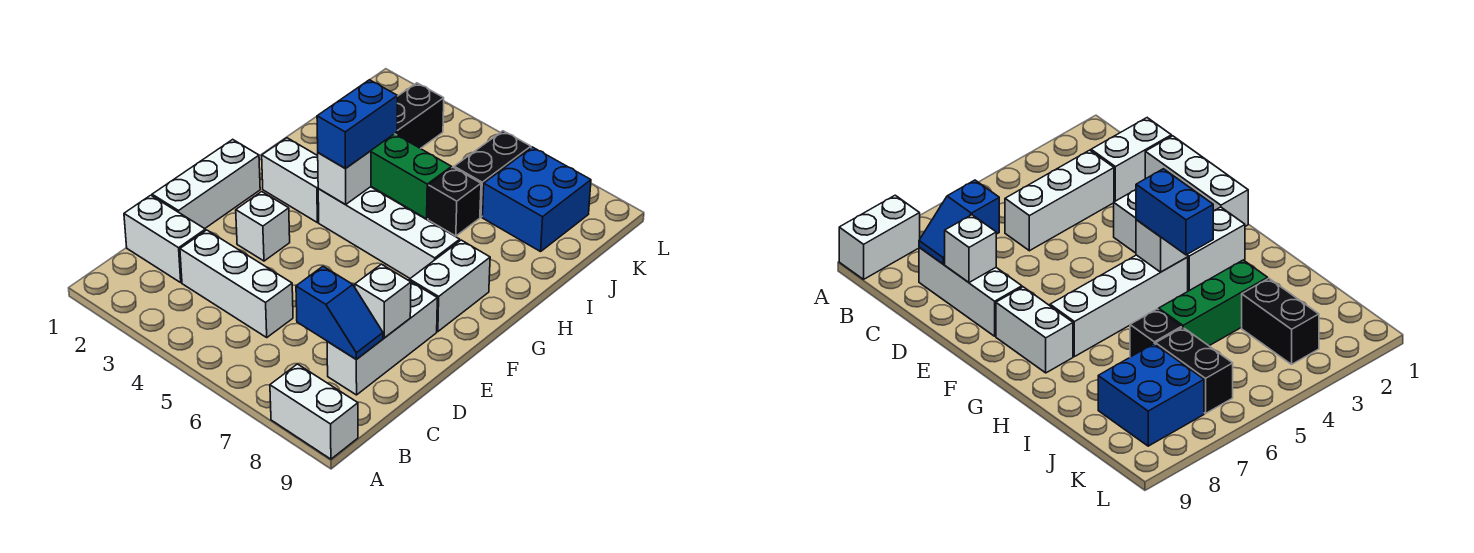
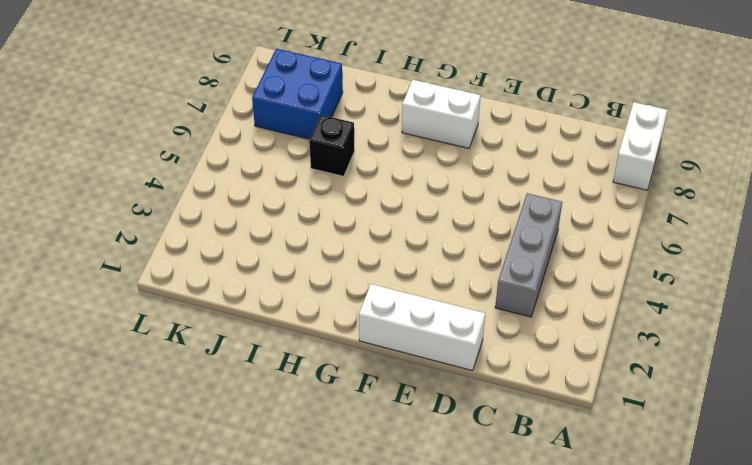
grey brick C3:C5 level 1 -> white brick C3:C5 level 1
none -> white brick C1:C2 level 1
none -> white brick C8:E8 level 1
none -> white brick E3 level 1

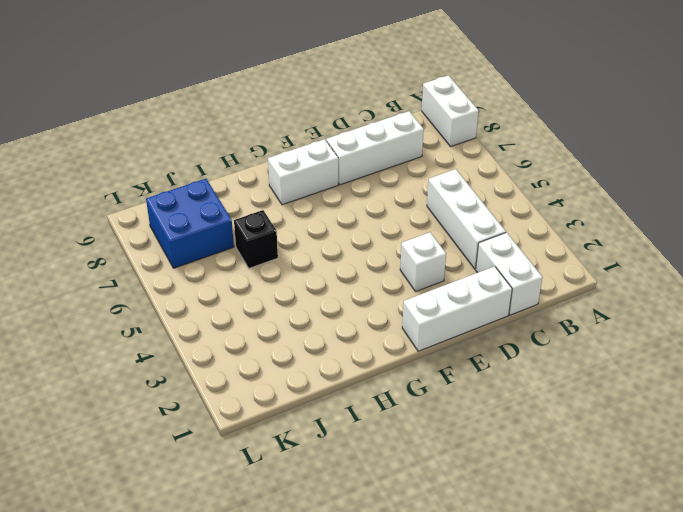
none -> white brick G2:G3 level 1
none -> white brick G4:G7 level 1
none -> green brick I3:I5 level 1

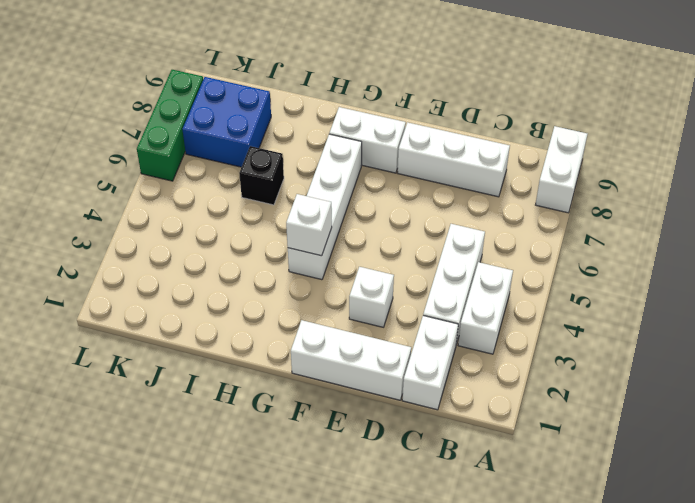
white brick B3:B4 level 1 -> white brick G2:G3 level 1
green brick L6:L8 level 1 -> green brick I3:I5 level 1
none -> black brick J3:K3 level 1
none -> black brick J6:K6 level 1
none -> blue slope C7:C8 level 2 top 7

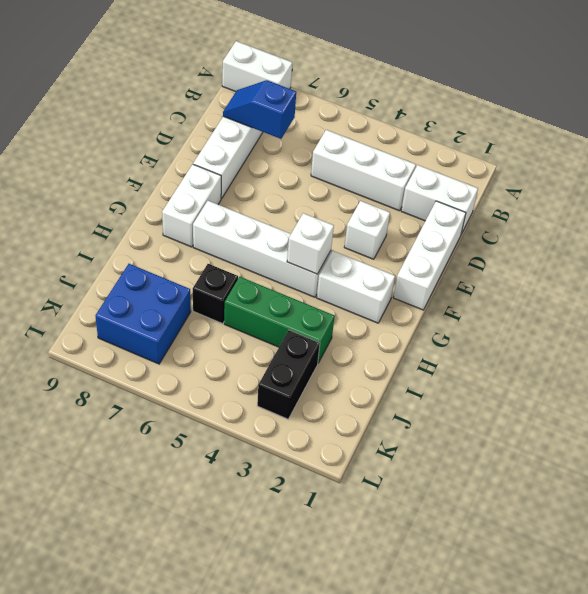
none -> black brick J6:K6 level 1
none -> white brick D8 level 2
none -> blue brick G4:H4 level 3

